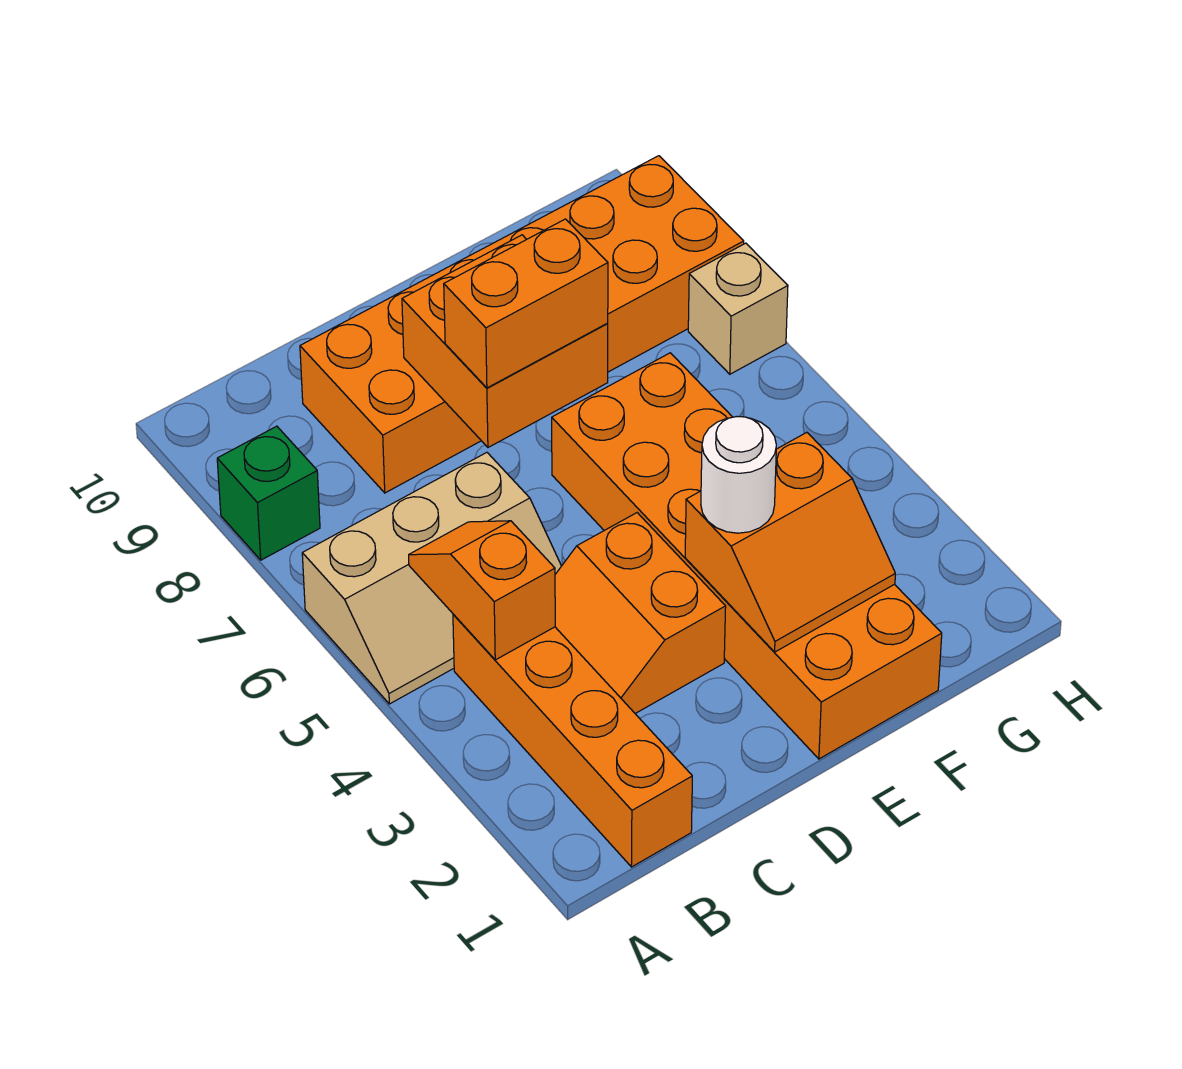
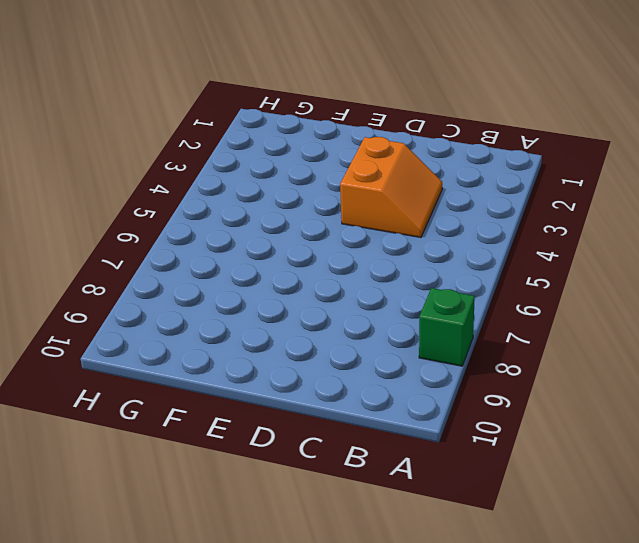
none -> tan slope A5:C6 level 1 top 6
none -> orange brick B1:B4 level 1
none -> orange brick C8:H9 level 1

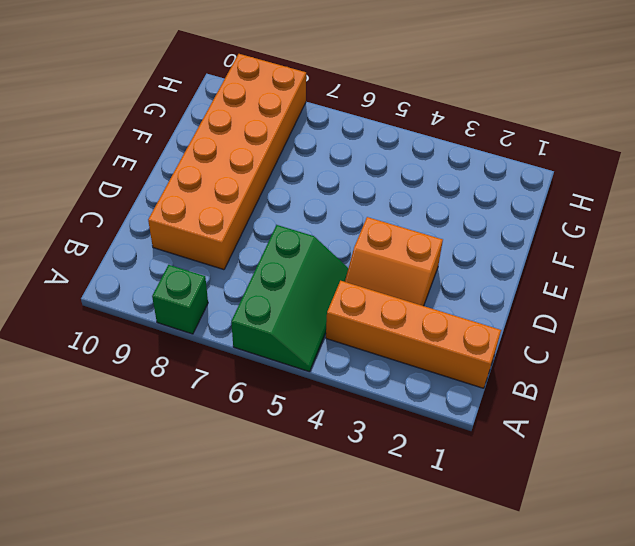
green slope A5:C6 level 1 top 6 -> tan slope A5:C6 level 1 top 6
none -> orange brick E1:F6 level 1
none -> tan brick H7 level 1
none -> orange slope B4:B5 level 2 top 4

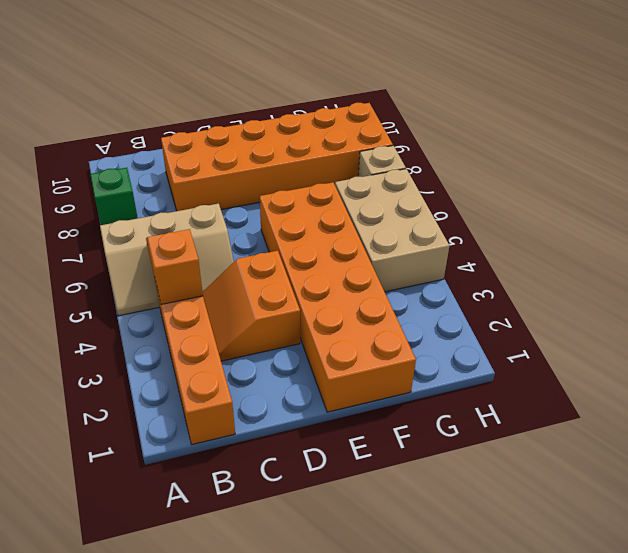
tan brick G4:H6 level 1 -> none
none -> orange brick D7:E8 level 2
none -> orange slope E2:F3 level 2 top 3
none -> orange brick D7:E7 level 3

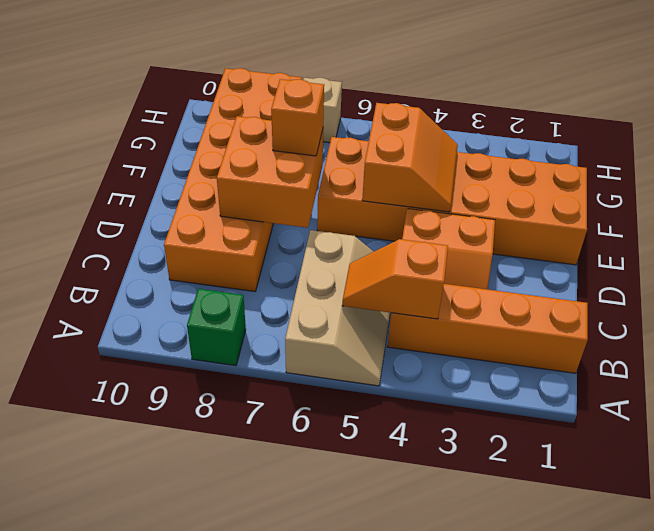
orange slope E4:F5 level 2 top 5 -> orange slope E2:F3 level 2 top 3
orange brick E7 level 3 -> orange brick D7:E7 level 3
none -> white round brick E3 level 3

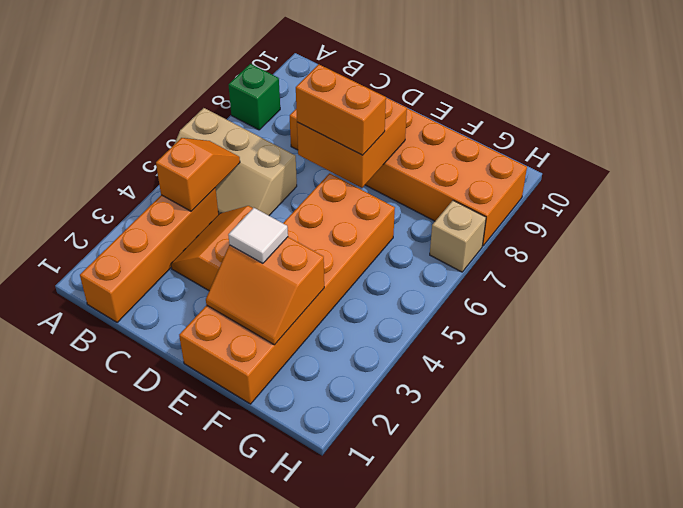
white tile E3 level 3 -> white round brick E3 level 3

